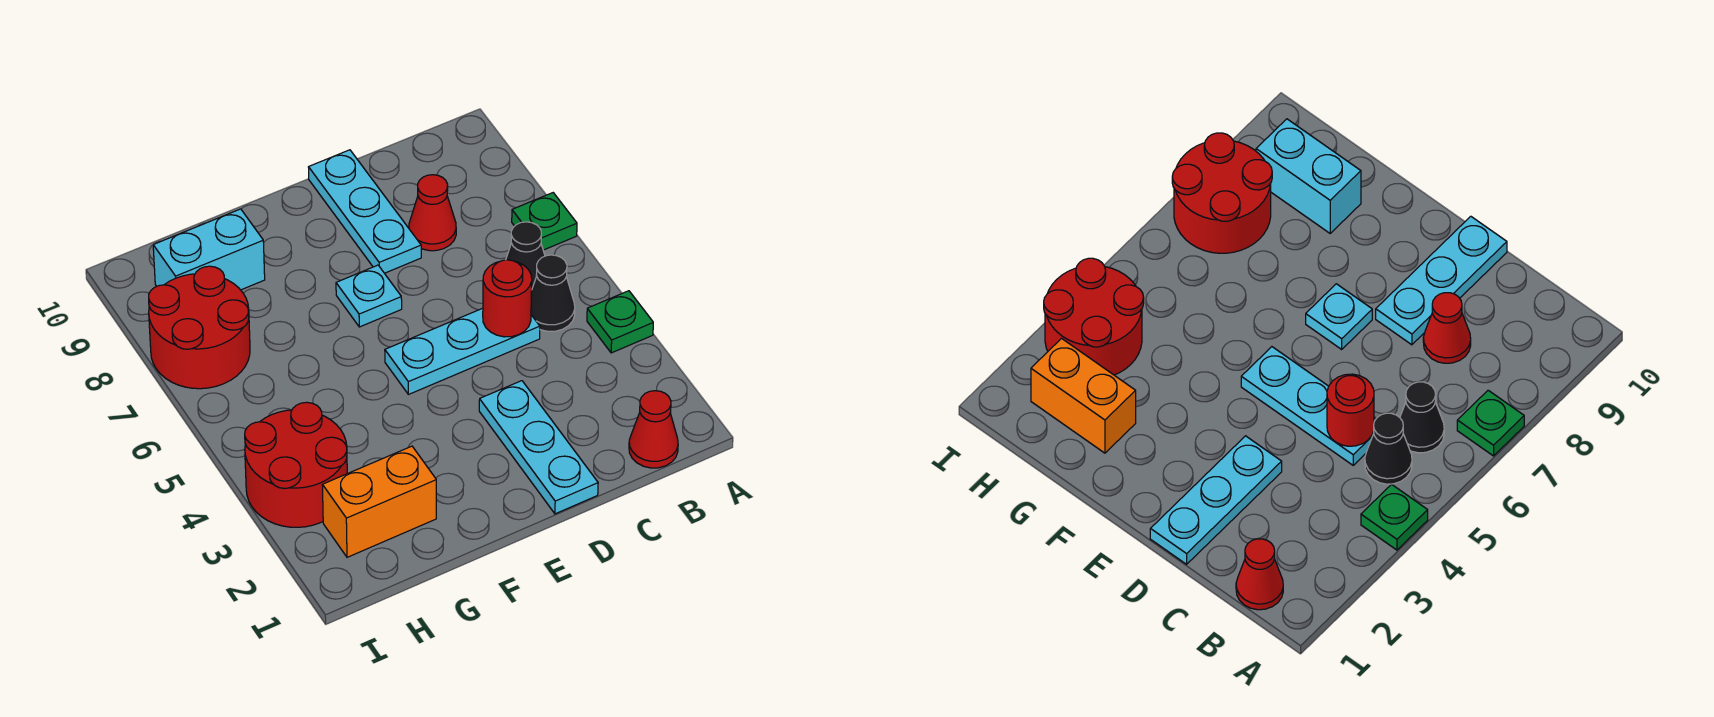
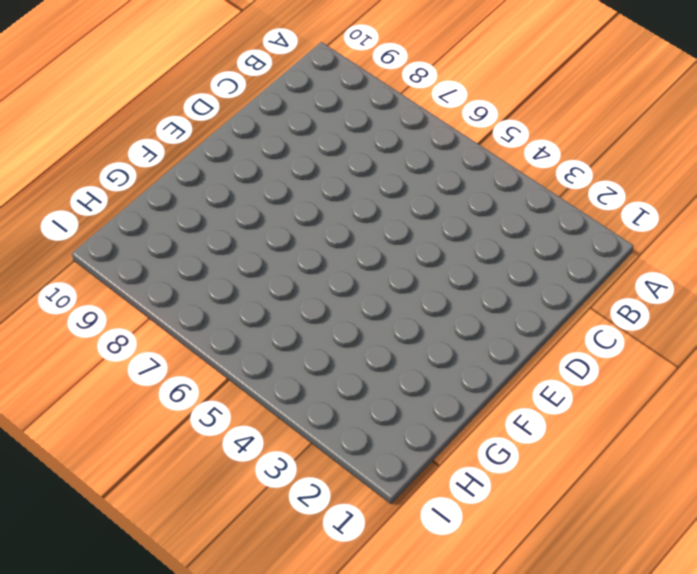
none -> green plate A4 level 1
none -> green plate A7 level 1
none -> red cone B1 level 1

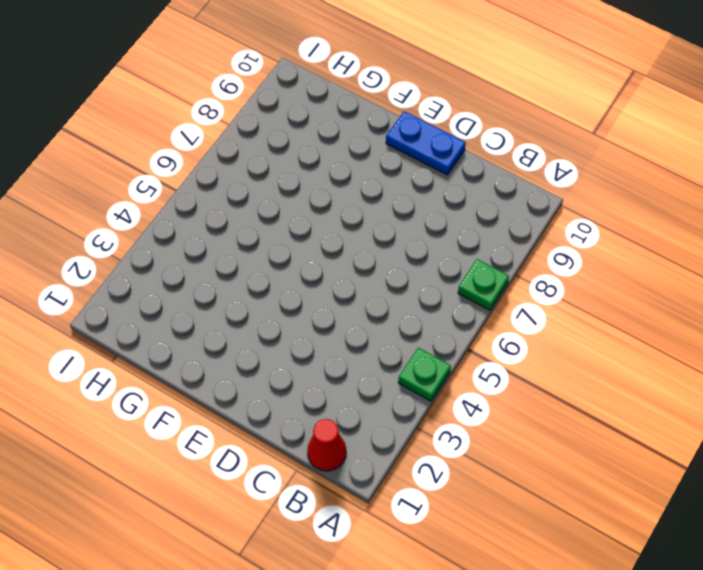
blue plate D10:E10 level 1 -> cyan plate D8:D10 level 1
none -> black cone B5 level 1
none -> black cone B6 level 1
none -> cyan plate C5:E5 level 1

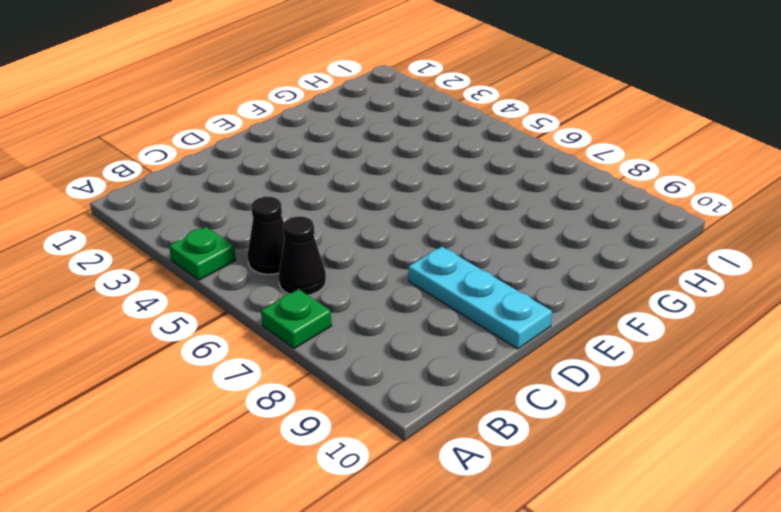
none -> red cone B1 level 1
none -> cyan plate C5:E5 level 1
none -> red cone C8 level 1

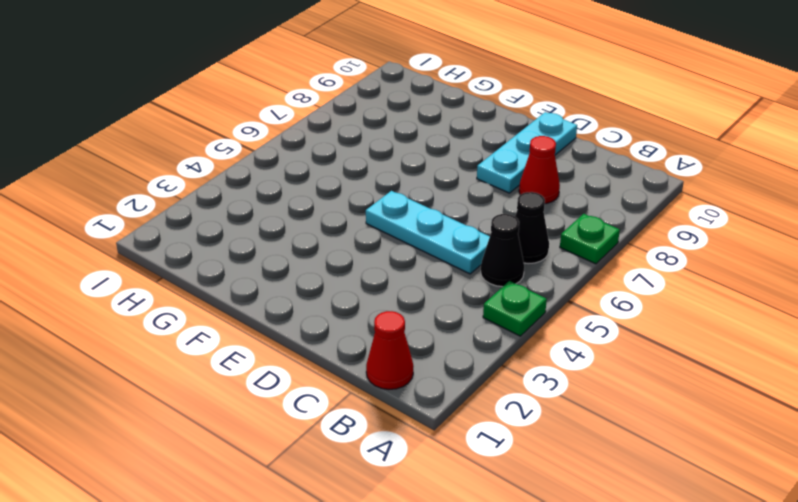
none -> cyan plate D1:D3 level 1
none -> cyan plate E7 level 1
none -> orange brick G2:H2 level 1

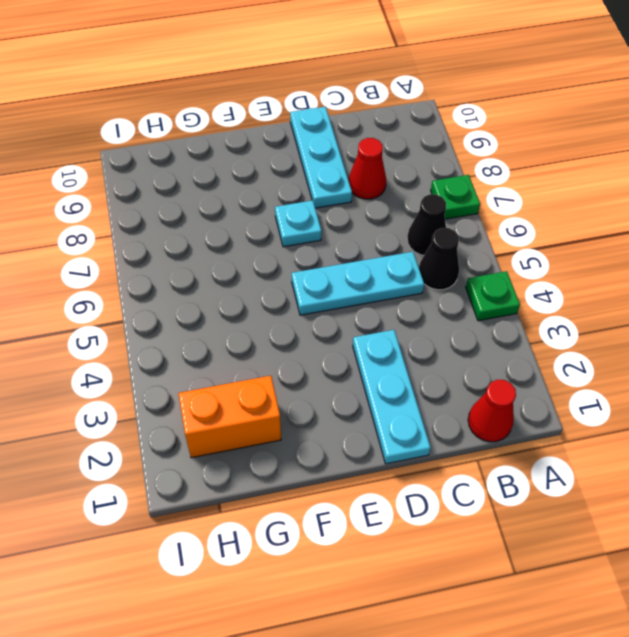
none -> cyan brick G9:H9 level 1
none -> red round brick H3:I4 level 1
none -> red round brick H7:I8 level 1

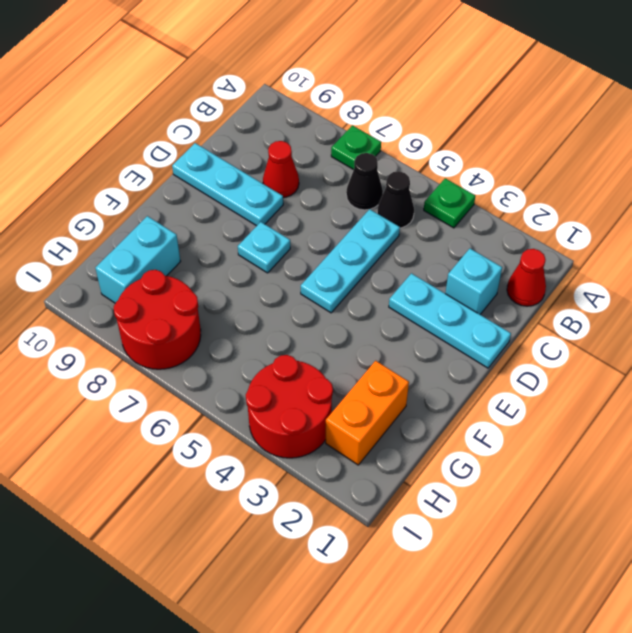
cyan brick C2 level 1 -> none
none -> red round brick C5 level 2

